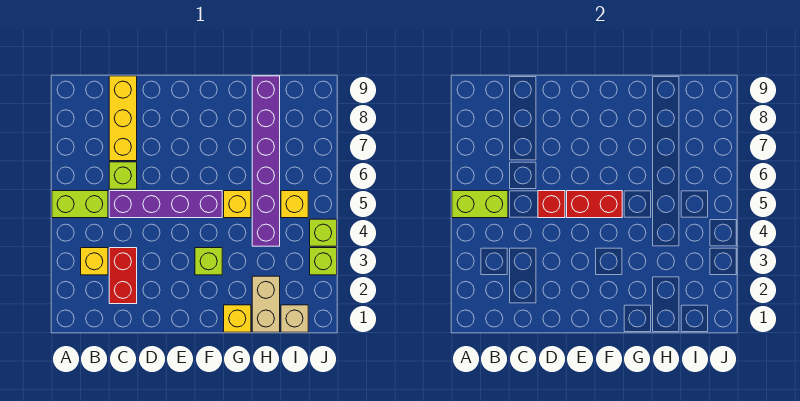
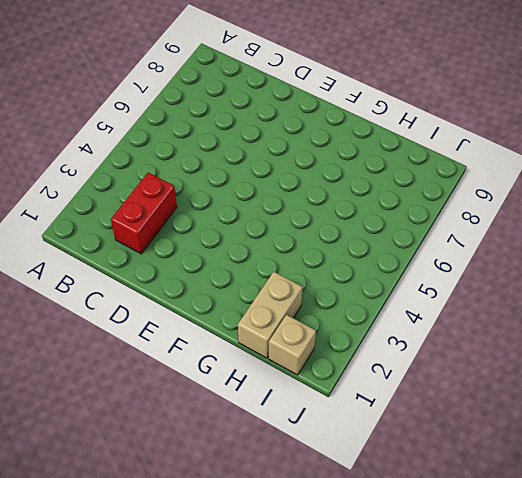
none -> lime brick A5:B5 level 1
none -> yellow brick B3 level 1
none -> purple brick C5:F5 level 1

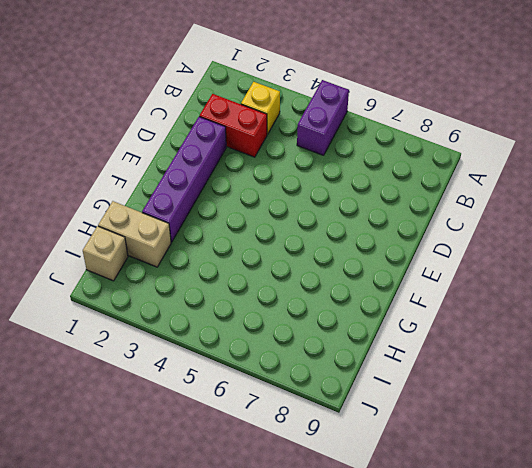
purple brick A5:B5 level 1 -> lime brick A5:B5 level 1
purple brick D2:G2 level 1 -> purple brick C5:F5 level 1
none -> lime brick C6 level 1
none -> yellow brick C7:C9 level 1
none -> lime brick F3 level 1

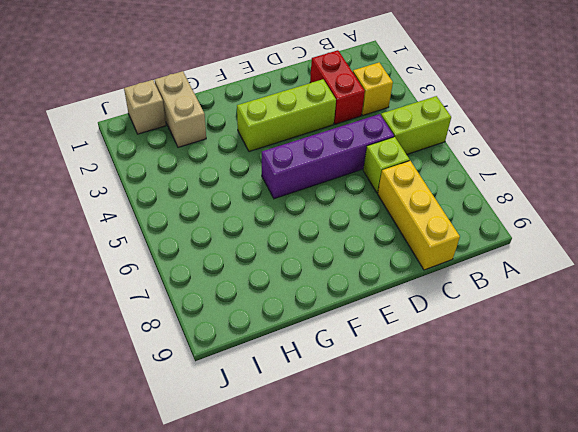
lime brick D3:F3 level 1 -> lime brick F3 level 1
none -> yellow brick G1 level 1
none -> yellow brick G5 level 1
none -> purple brick H4:H9 level 1

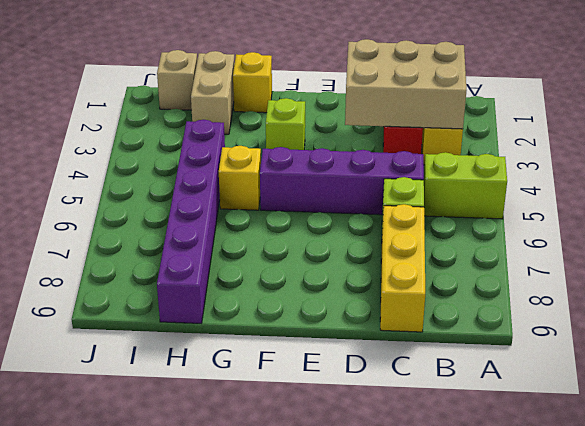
tan brick B2:D3 level 2 -> none
none -> yellow brick I5 level 1
none -> lime brick J3 level 1
none -> lime brick J4 level 1

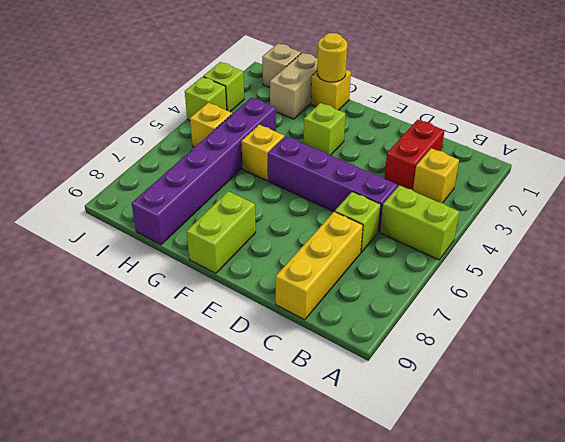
lime brick F8:F9 level 1 -> lime brick A5:B5 level 2
yellow round brick G1 level 2 -> none
none -> red brick D5 level 2
none -> red brick E5:F5 level 2

